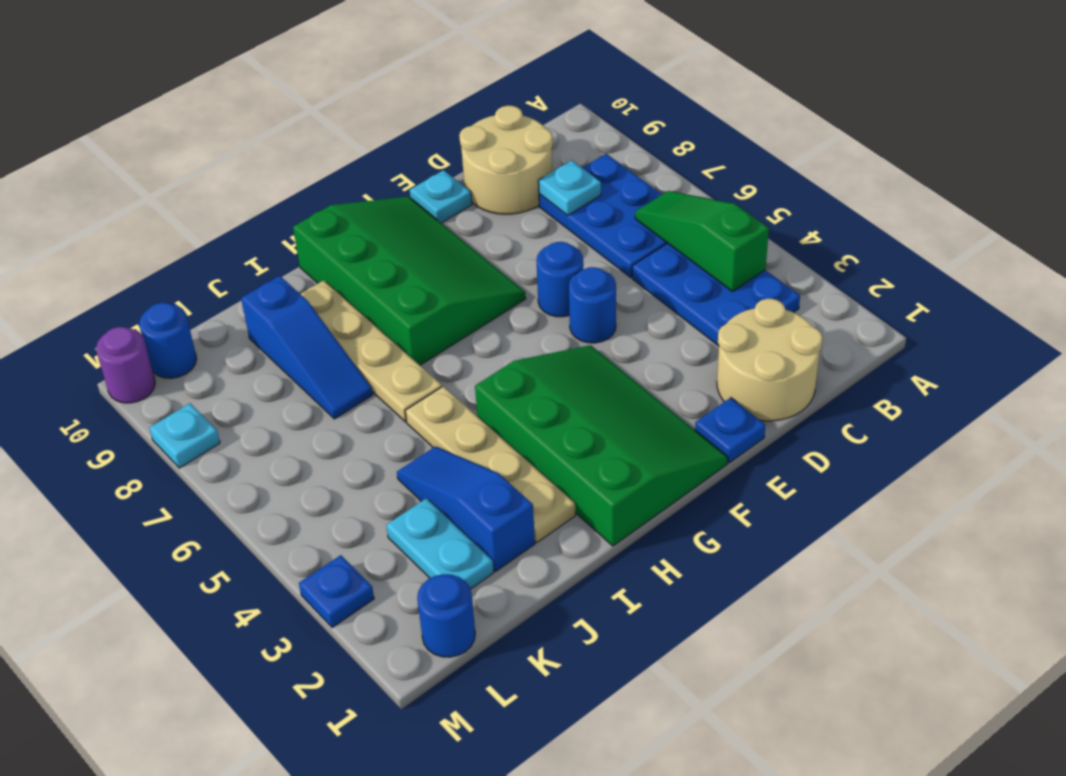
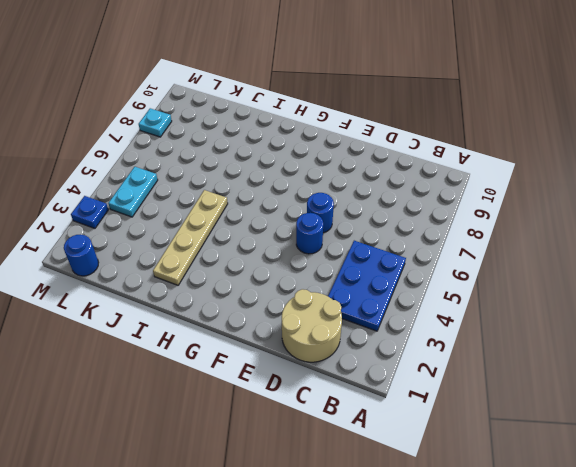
cyan plate L4:L5 level 1 -> cyan plate K2:K3 level 1
none -> blue plate B6:C8 level 1
none -> tan round brick C9:D10 level 1
none -> blue plate E1 level 1

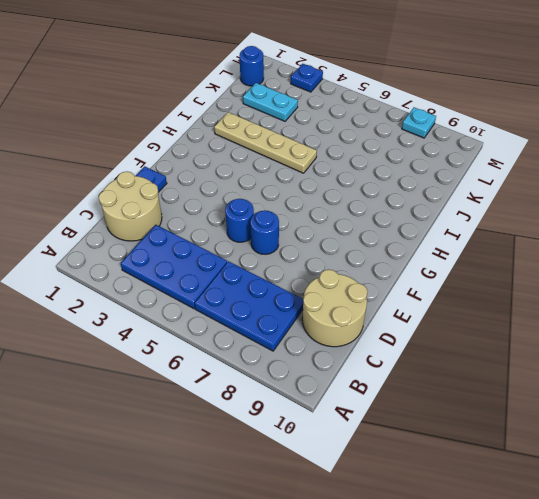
none -> cyan plate E10 level 1
none -> green slope F1:H4 level 1 top H
none -> green slope F7:H10 level 1 top H

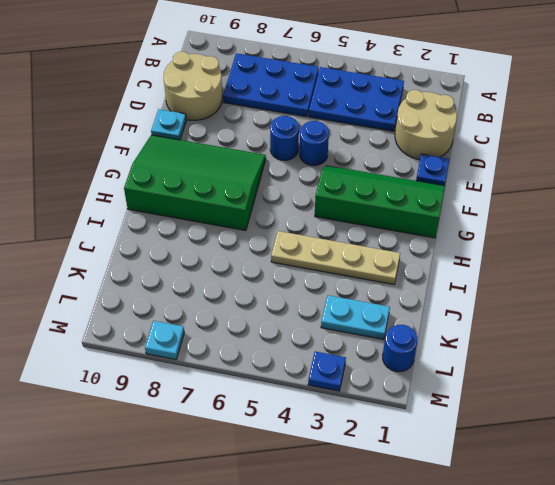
green slope F1:G4 level 1 top G -> green slope F1:H4 level 1 top H
none -> tan plate I6:I9 level 1
none -> blue slope J2:J4 level 1 top 2
none -> blue slope J7:J9 level 1 top 9

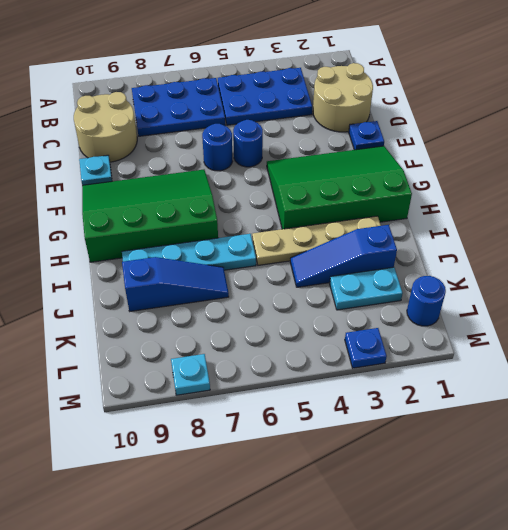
cyan plate I6:I9 level 1 -> tan plate I6:I9 level 1
none -> blue round brick L10 level 1
none -> purple round brick M10 level 1
none -> green slope B4:B6 level 2 top 4

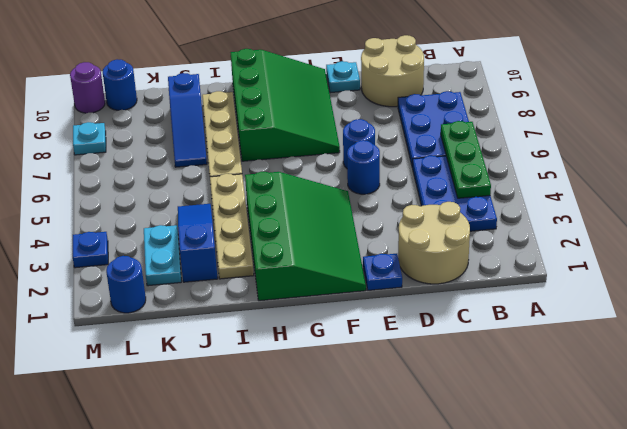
green plate B4:B6 level 2 -> green slope B4:B6 level 2 top 4
none -> cyan plate C8 level 2

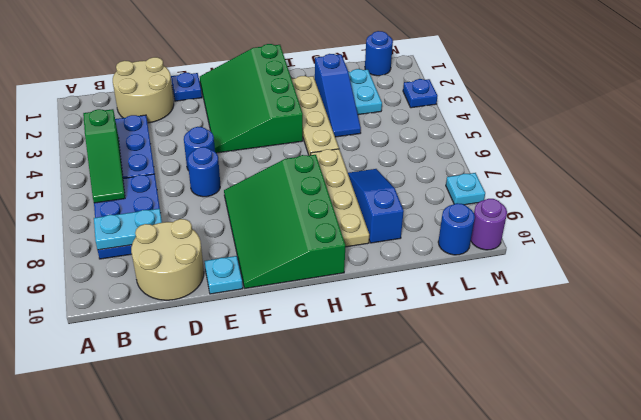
cyan plate B8:C8 level 2 -> cyan plate C8 level 2

